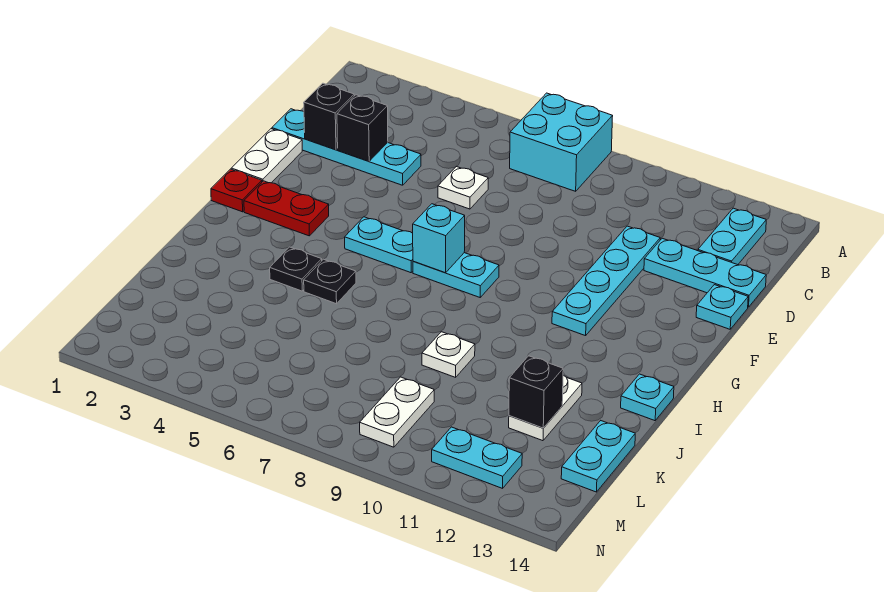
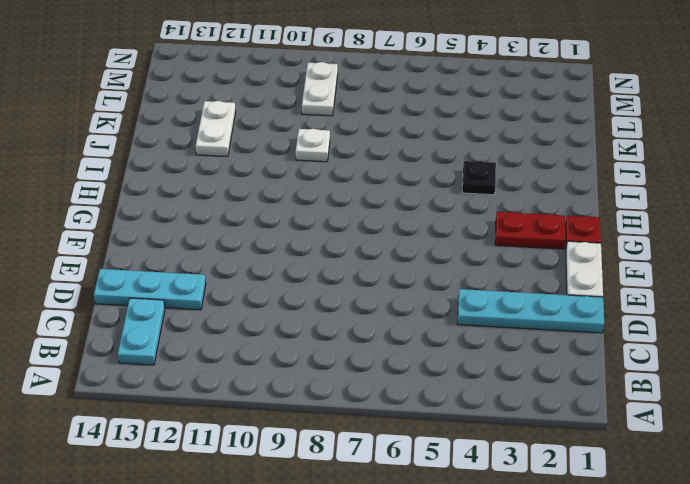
none -> cyan brick A7:B8 level 1
none -> white plate D6 level 1
none -> cyan plate D11:G11 level 1

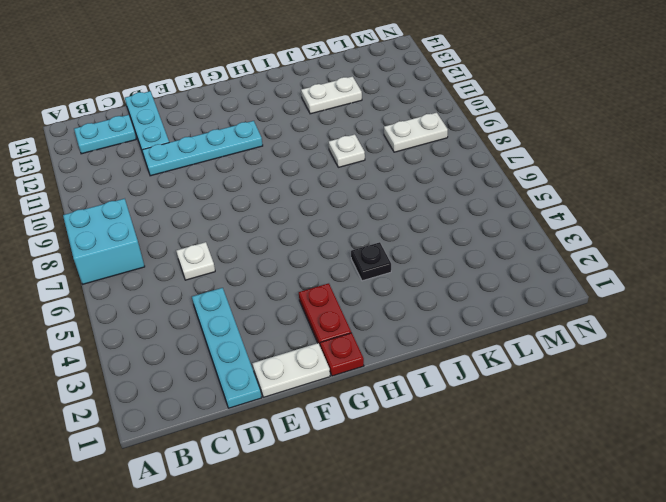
none -> cyan plate E14 level 1
none -> cyan plate G5:G6 level 1
none -> cyan plate G7:G8 level 1

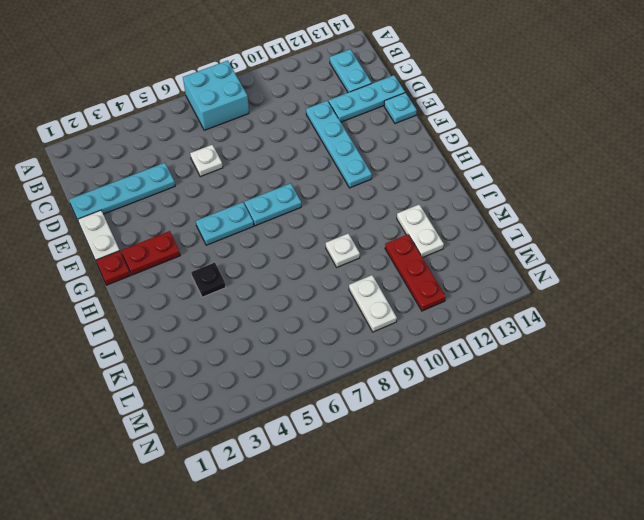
red plate K11:M11 level 1 -> cyan plate M11:M12 level 1
none -> black plate I5 level 1
none -> cyan plate I14 level 1
none -> cyan plate K14:L14 level 1

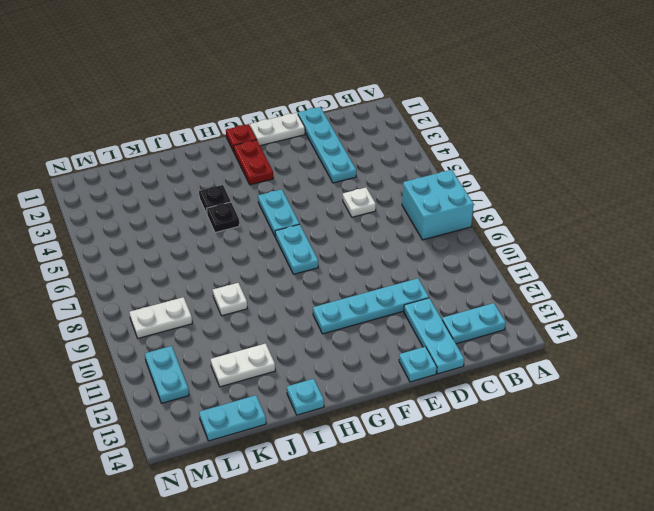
none -> black brick D2 level 2
none -> black brick D3 level 2
none -> cyan brick G7 level 2

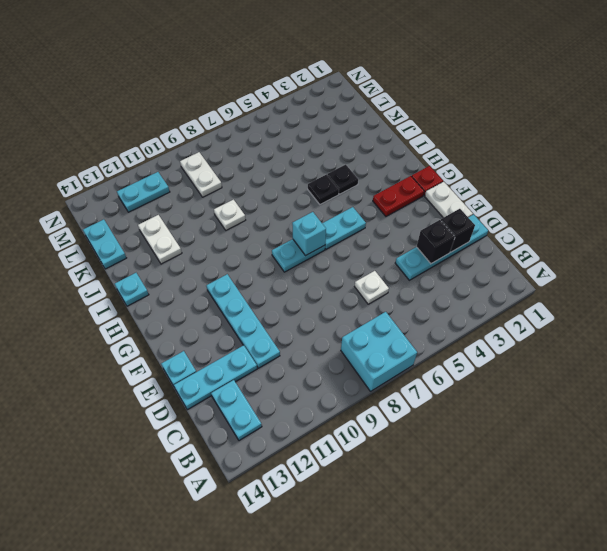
none -> black brick K12 level 2

